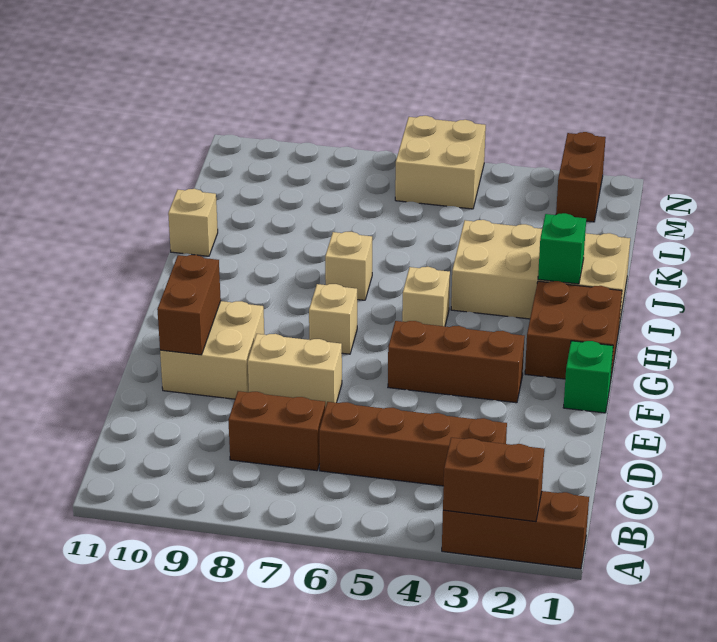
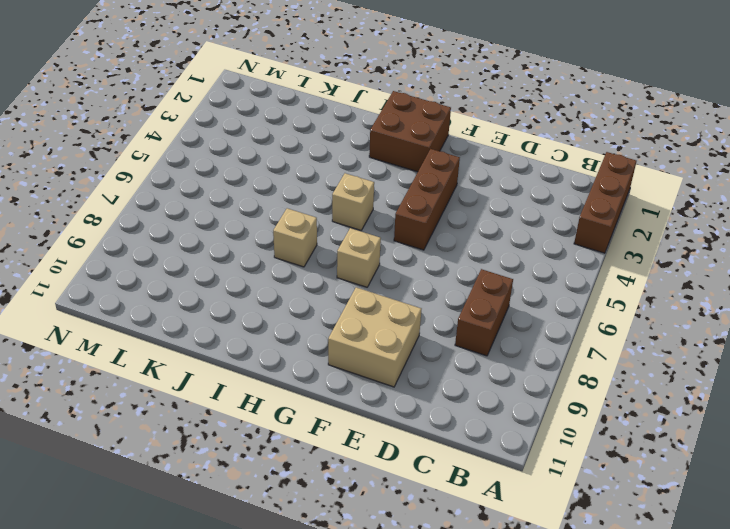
none -> brown brick C3:C6 level 1
none -> tan brick E7:E8 level 1
none -> green brick F1 level 1

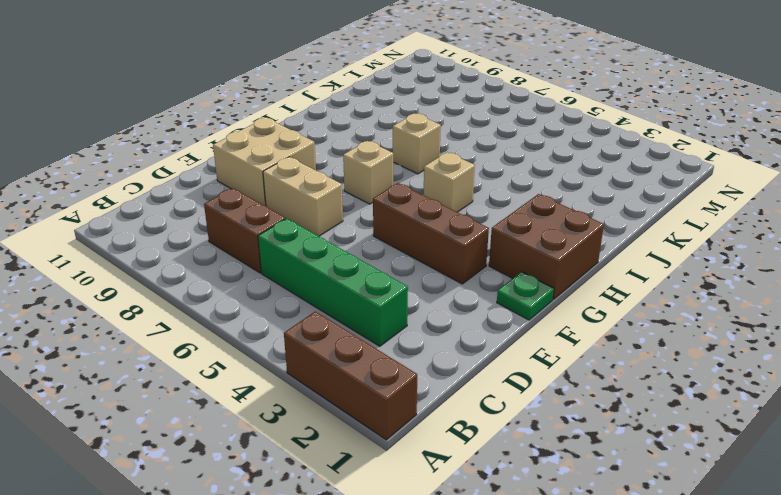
green brick C3:C6 level 1 -> brown brick C3:C6 level 1
green plate F1 level 1 -> green brick F1 level 1
none -> tan brick I1:J4 level 1
none -> tan brick J11 level 1
none -> brown brick M2:N2 level 1

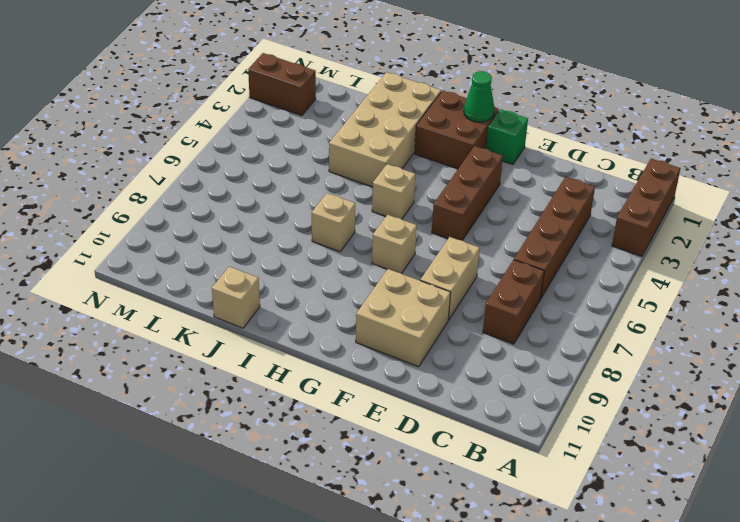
green cone G1 level 2 -> none
none -> tan brick M5:N6 level 1
none -> brown brick A2:A3 level 2
none -> brown brick E10:F10 level 2

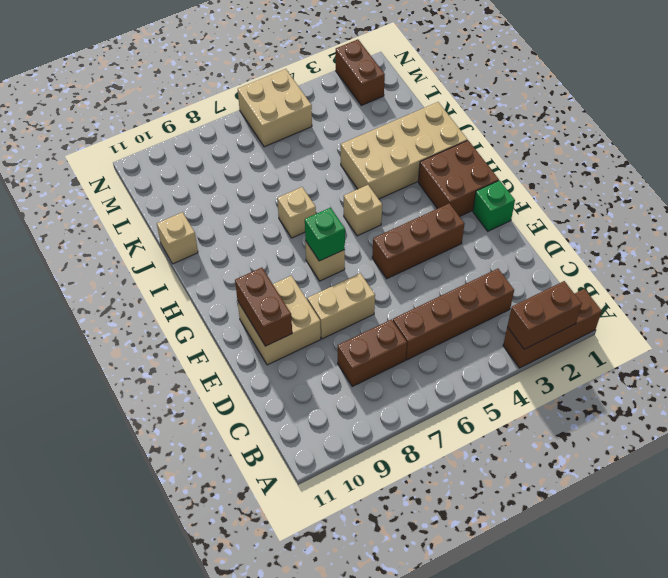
green brick G7 level 2 -> green brick I2 level 2

